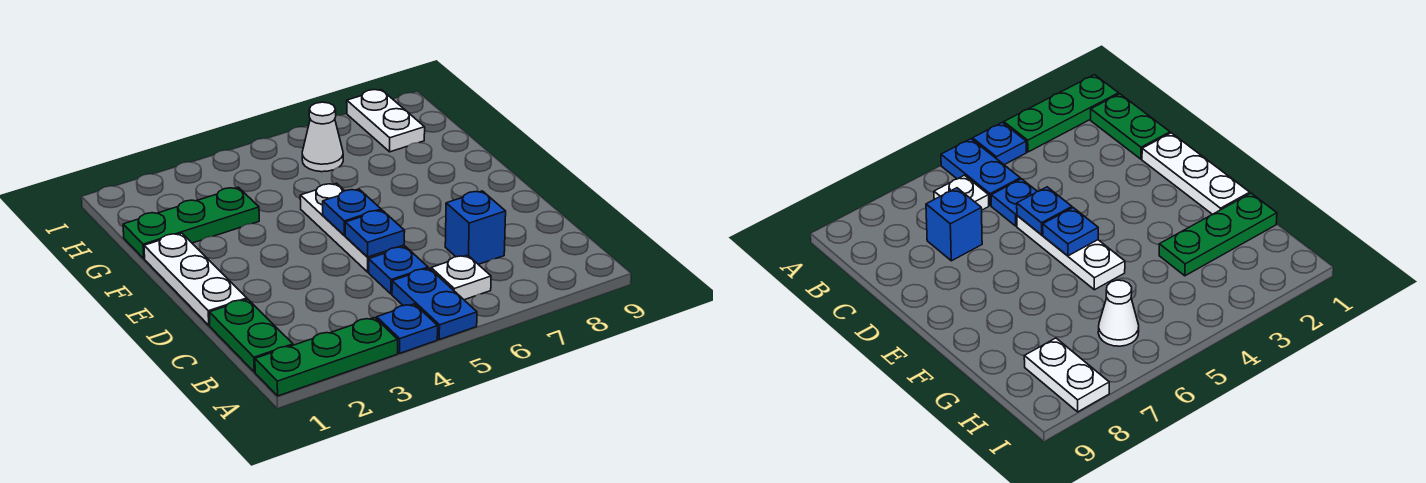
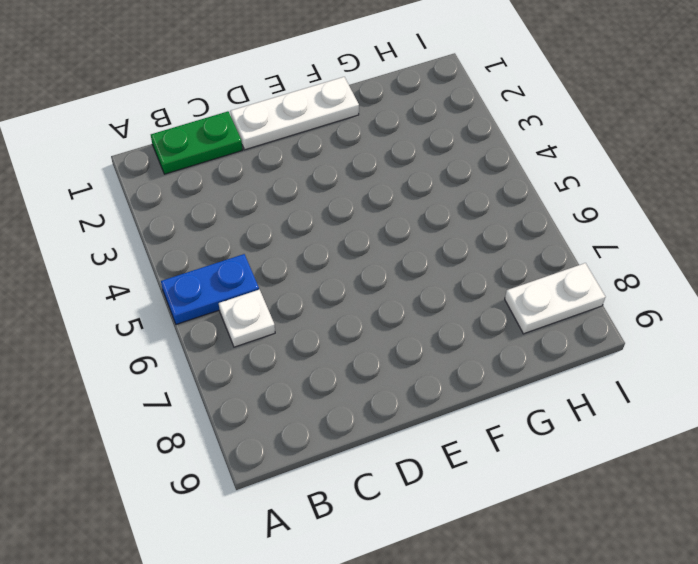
none -> green plate A1:A3 level 1
none -> blue plate A4 level 1
none -> blue plate C5 level 1

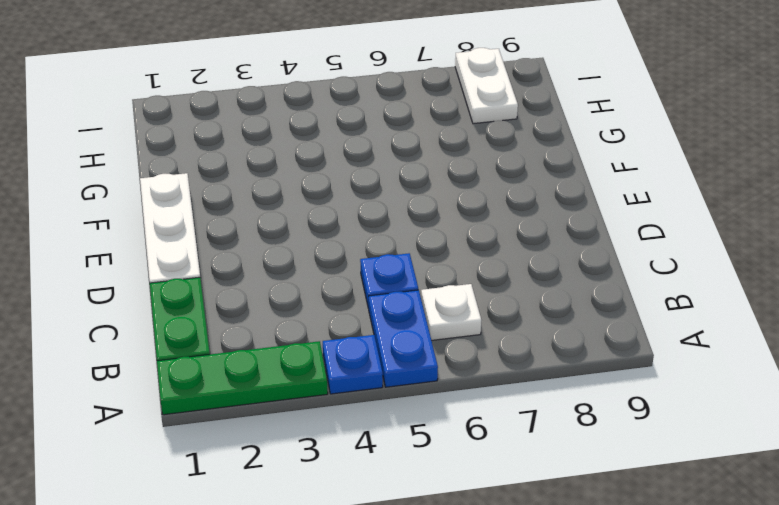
none -> blue brick C7 level 1
none -> white plate D5:F5 level 1
none -> green plate G1:G3 level 1

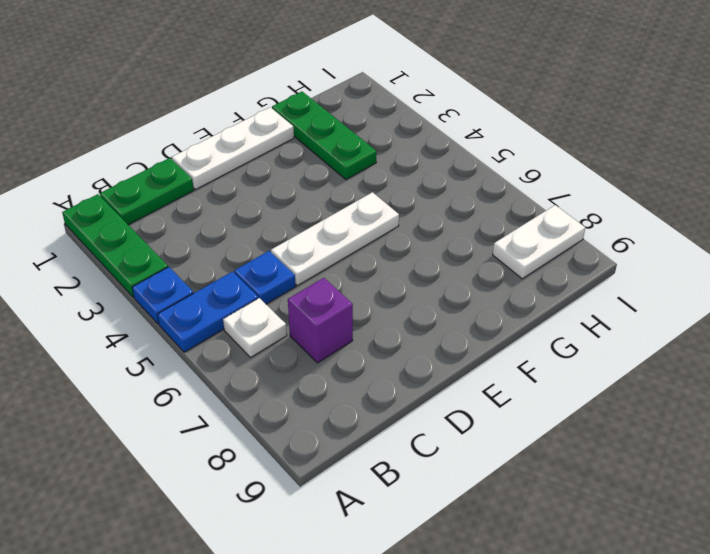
purple brick C7 level 1 -> blue brick C7 level 1
none -> white cone H6 level 1
none -> blue plate D5 level 2
none -> blue plate E5 level 2

